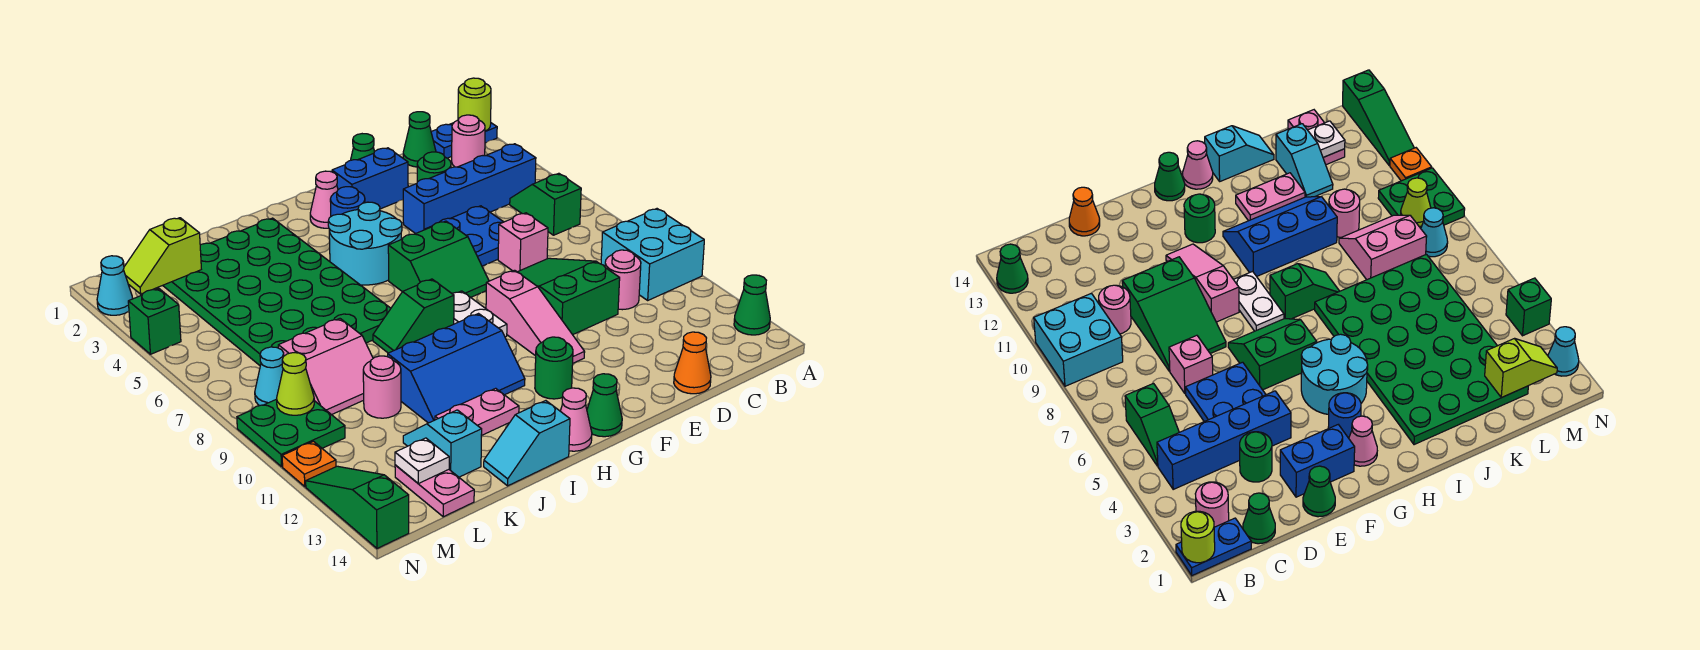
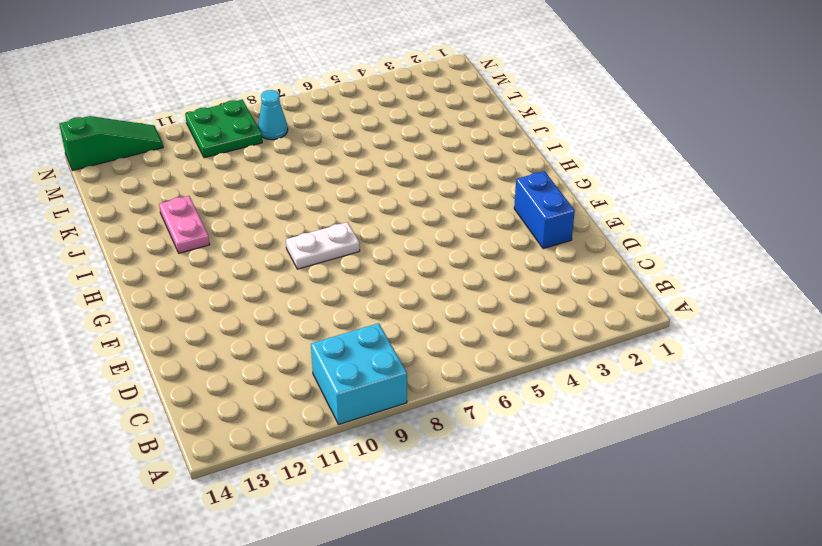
none -> blue plate A1:B1 level 1
none -> green cone A13 level 1
none -> pink round brick B2 level 1
none -> blue brick B4:E4 level 1

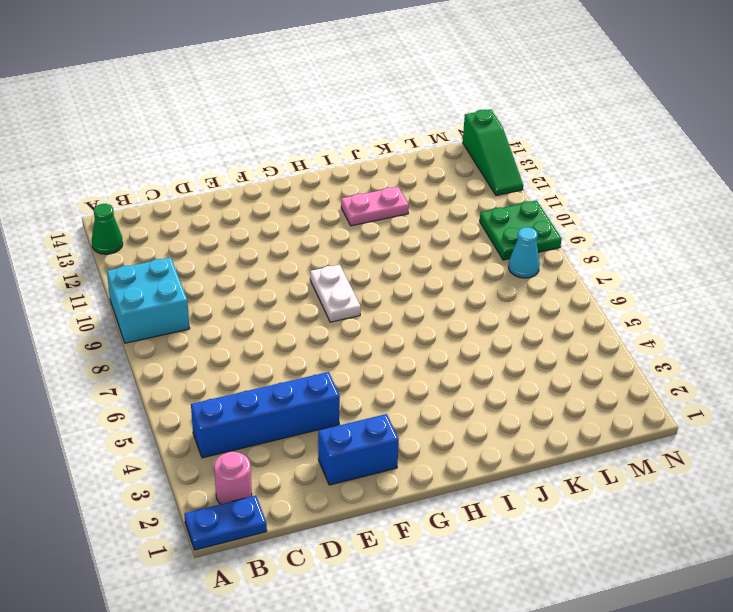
none -> green slope B5:B6 level 1 top 6
none -> green cone C1 level 1
none -> pink round brick C10 level 1
none -> green round brick D3 level 1

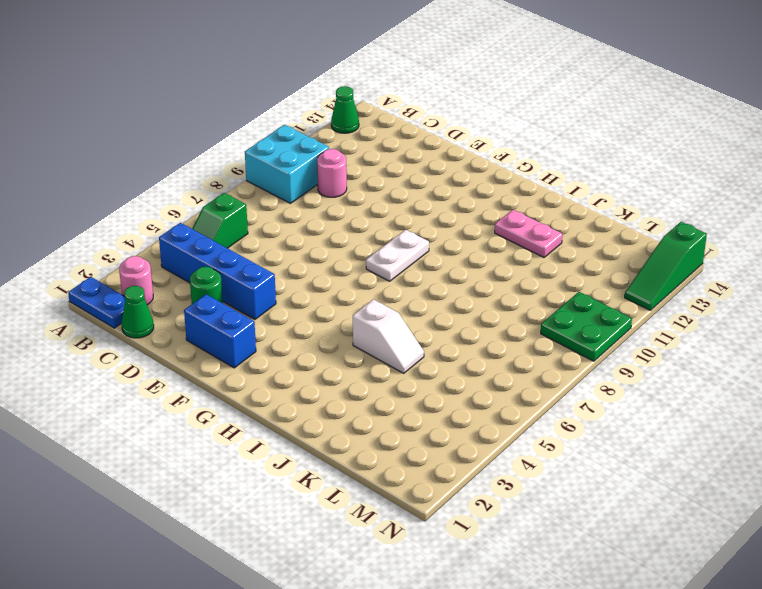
white slope I5:J5 level 1 top I -> green plate I2:L7 level 1
none -> blue plate D5:E6 level 1
none -> pink brick D7 level 1
none -> green slope D8:E10 level 1 top 10
none -> orange cone D14 level 1

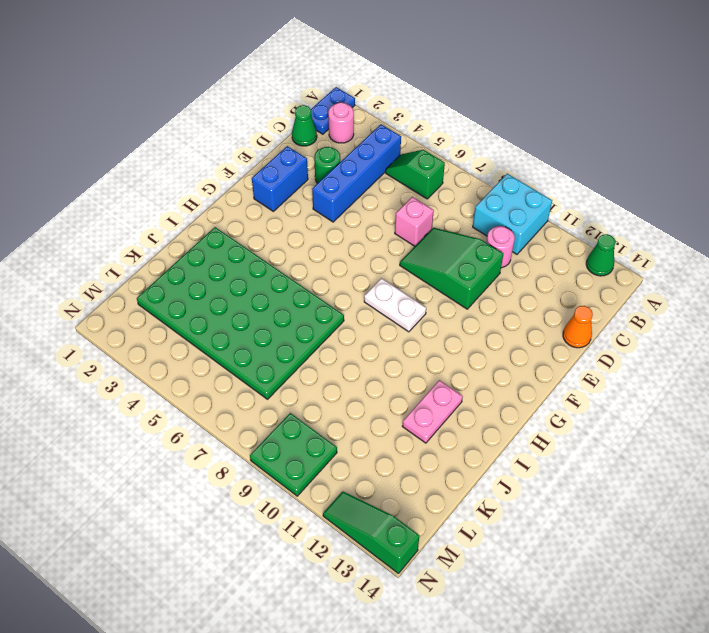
none -> blue plate D5:E6 level 1
none -> green cone E1 level 1
none -> green slope F6:G7 level 1 top 6
none -> pink slope F9:F11 level 1 top 9

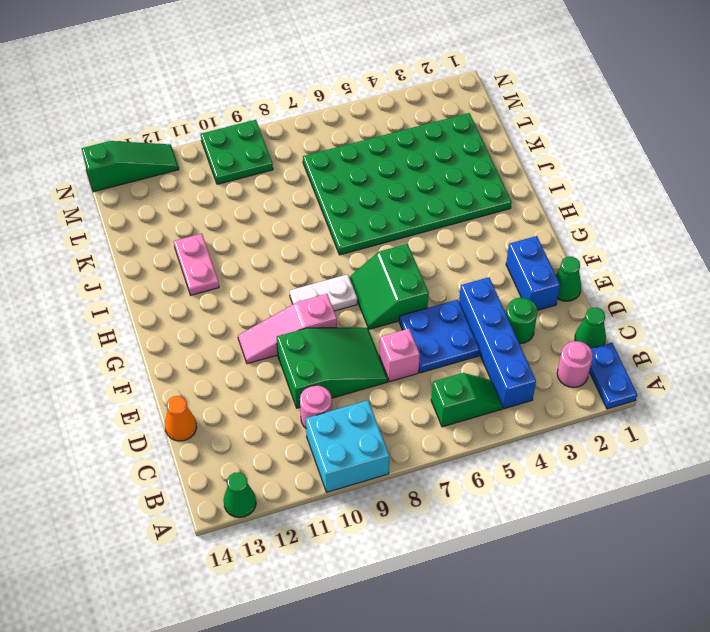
none -> pink cone G2 level 1
none -> blue round brick G3 level 1
none -> cyan round brick G4:H5 level 1
none -> green round brick G12 level 1

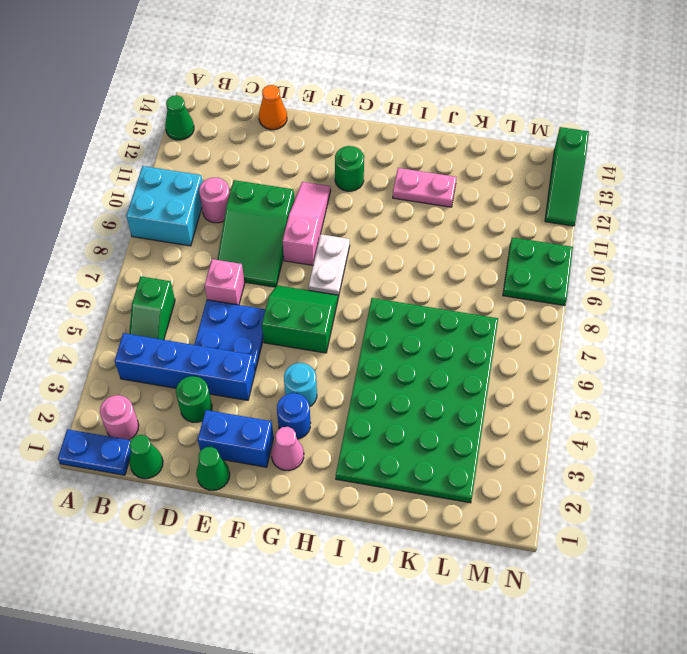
cyan round brick G4 level 1 -> cyan round brick G4:H5 level 1
none -> green cone G14 level 1
none -> green slope H8:I8 level 1 top H
none -> blue slope H10:J11 level 1 top 10
none -> pink cone H14 level 1

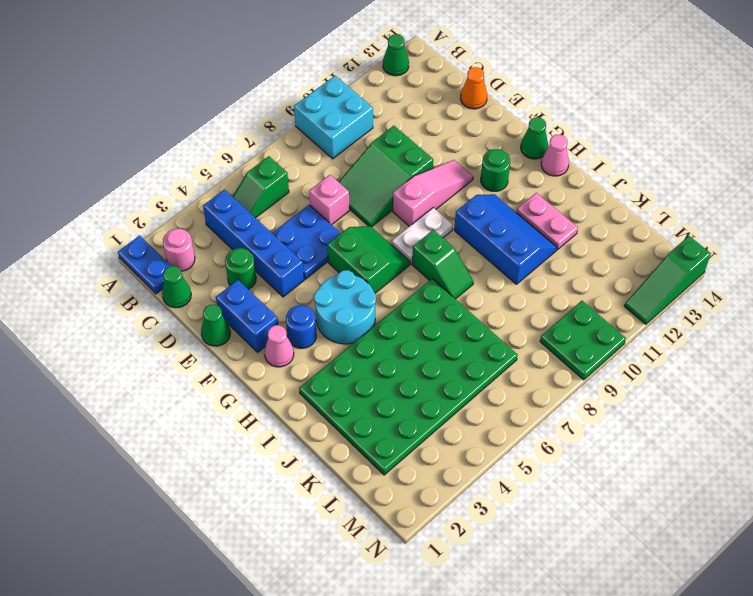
none -> pink round brick C10 level 1
none -> cyan slope I14:J14 level 1 top I
none -> pink slope K8:L9 level 1 top 8
none -> pink round brick K10 level 1

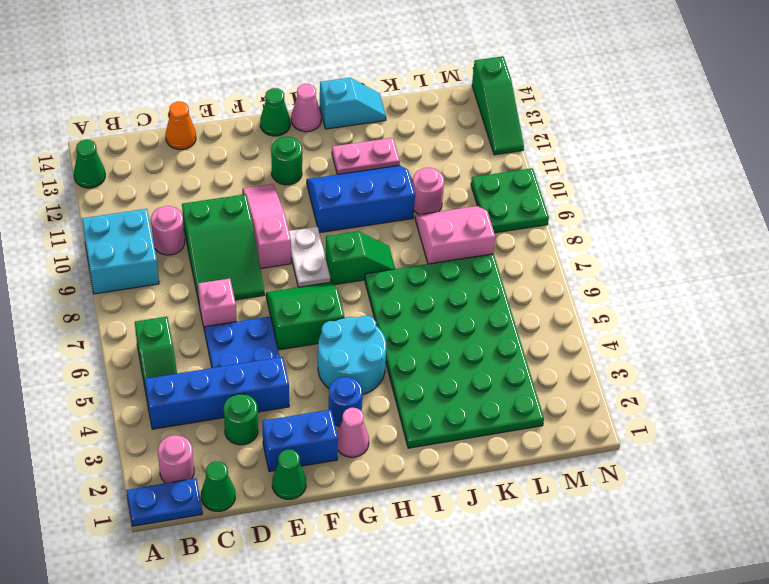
none -> cyan slope K12:K13 level 1 top 13
none -> pink plate L13:L14 level 1
none -> cyan cone M8 level 1
none -> cyan cone N2 level 1

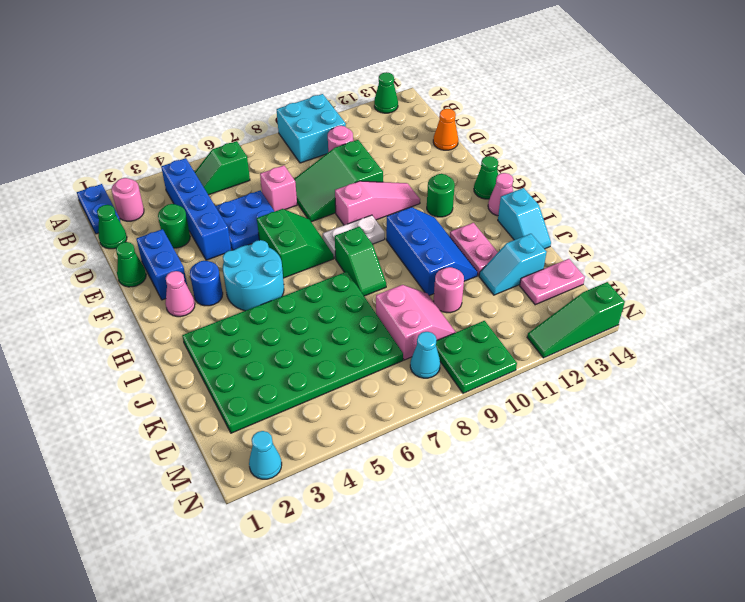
none -> green brick N4 level 1
none -> orange plate N11 level 1
none -> lime round brick A1 level 2
none -> lime slope L2:M2 level 2 top L

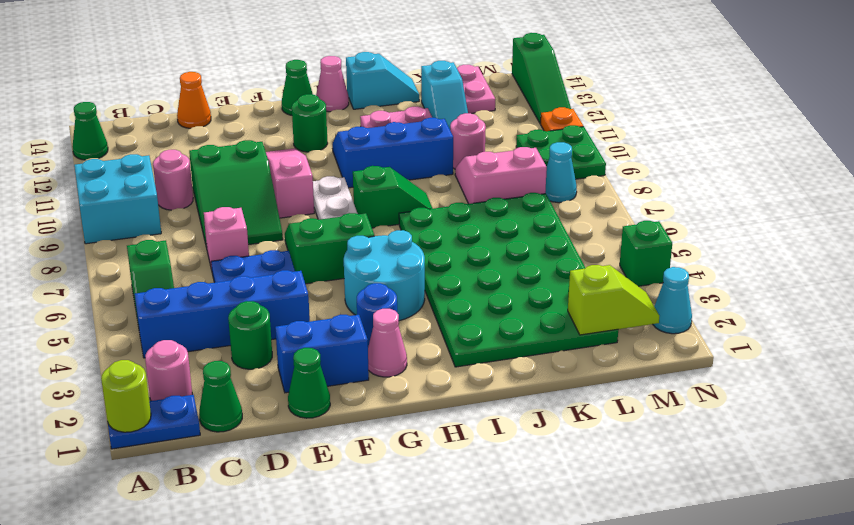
none -> white plate L13 level 2
none -> lime cone M9 level 2

